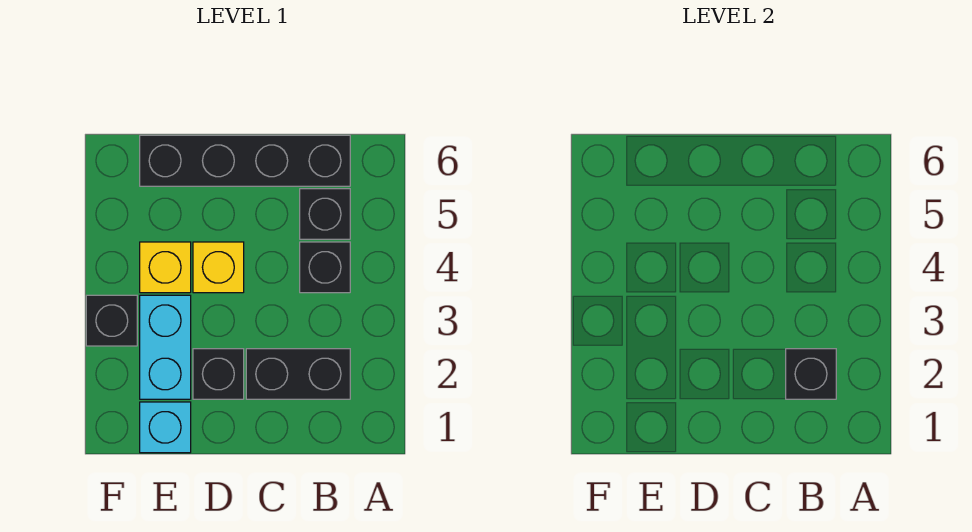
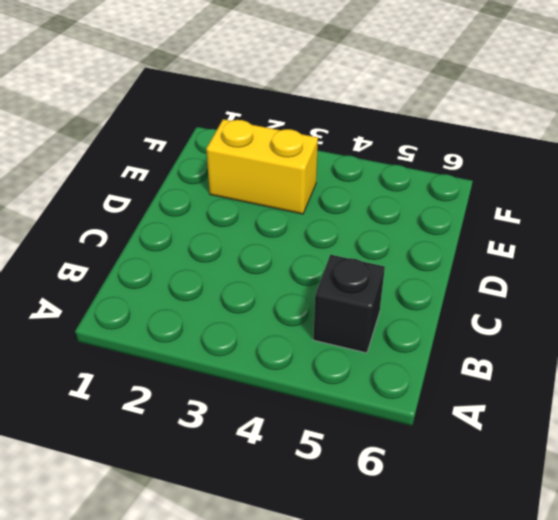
yellow brick E2:E3 level 1 -> cyan brick E2:E3 level 1
none -> black brick B2:C2 level 1
none -> black brick B4 level 1

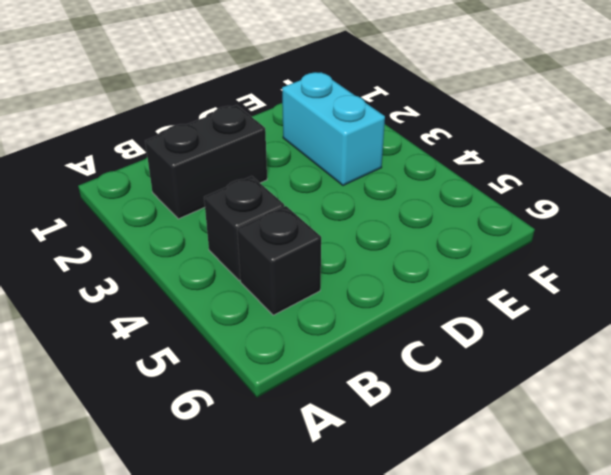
none -> black brick B6:E6 level 1
none -> black brick D2 level 1

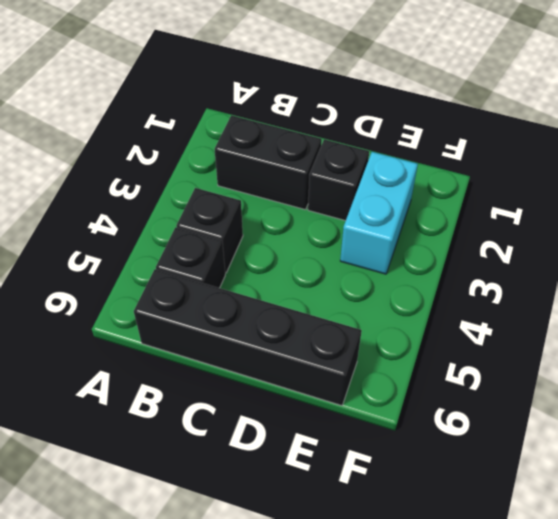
none -> yellow brick D4 level 1
none -> cyan brick E1 level 1

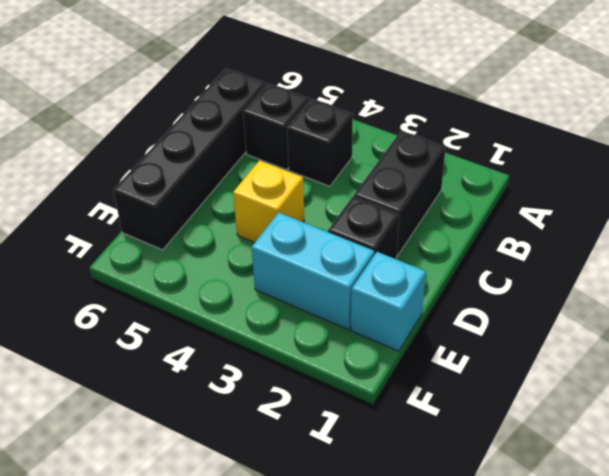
none -> yellow brick E4 level 1
none -> black brick F3 level 1

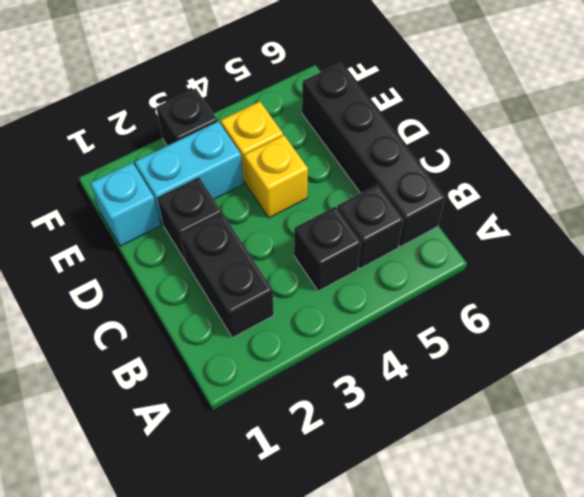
none -> black brick B2 level 2

